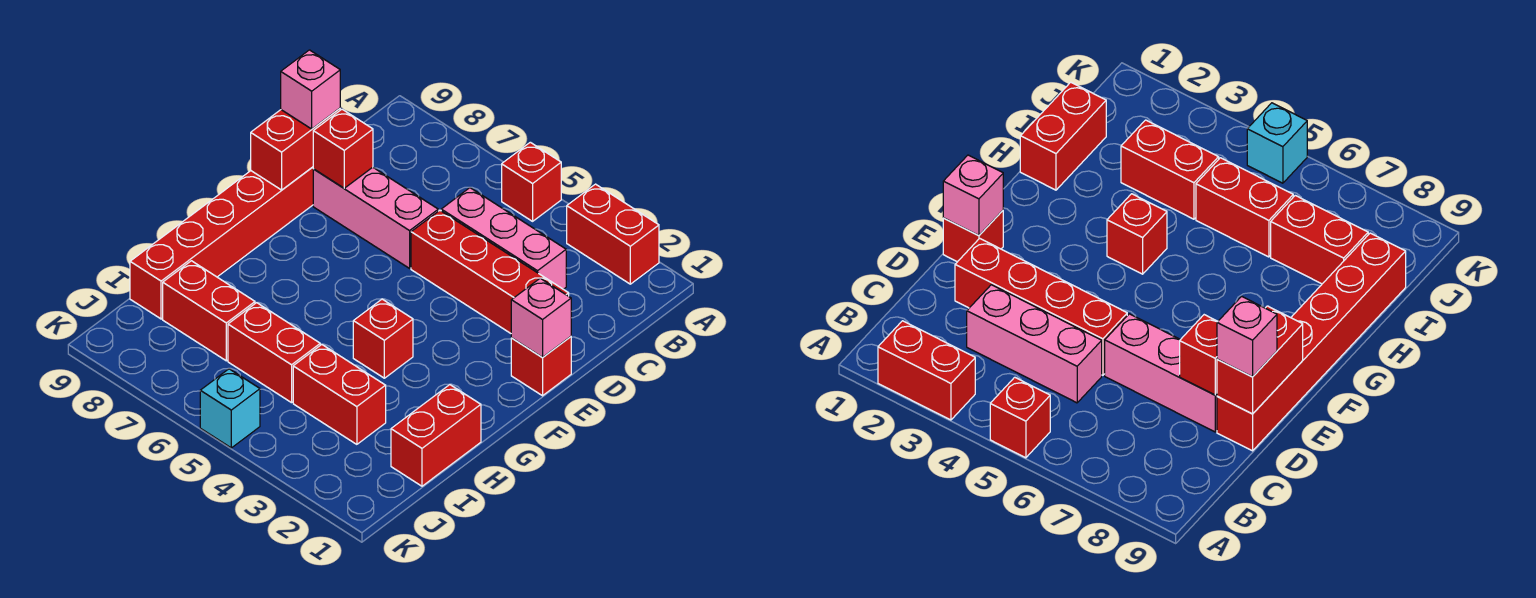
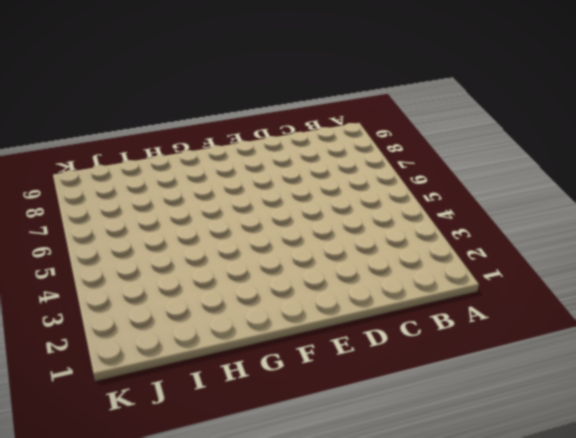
none -> red brick A2:A3 level 1
none -> red brick A5 level 1
none -> pink brick C3:C5 level 1

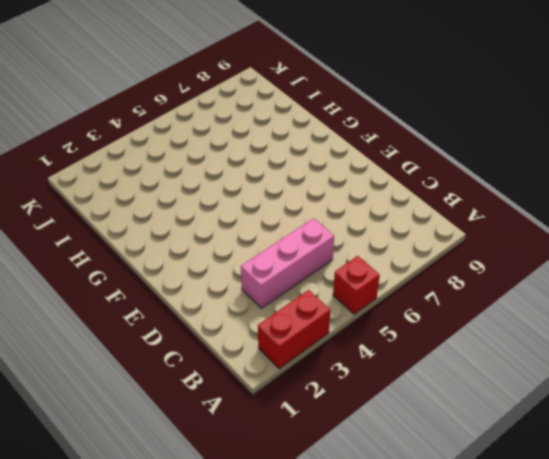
none -> red brick D2:D5 level 1
none -> pink brick D6:D8 level 1
none -> red brick D9:I9 level 1

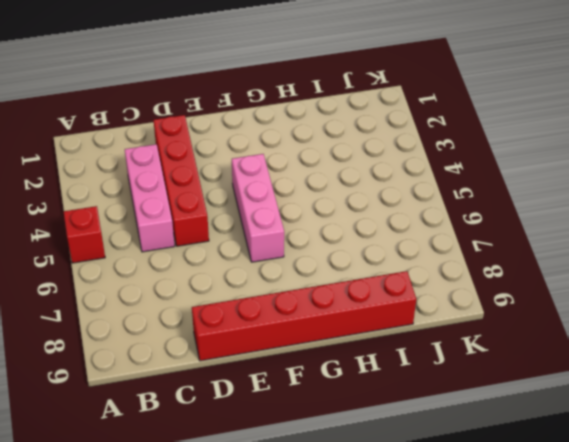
pink brick F4:F6 level 1 -> pink brick D6:D8 level 1
none -> red brick A2:A3 level 1
none -> red brick E1 level 1
none -> red brick G4 level 1

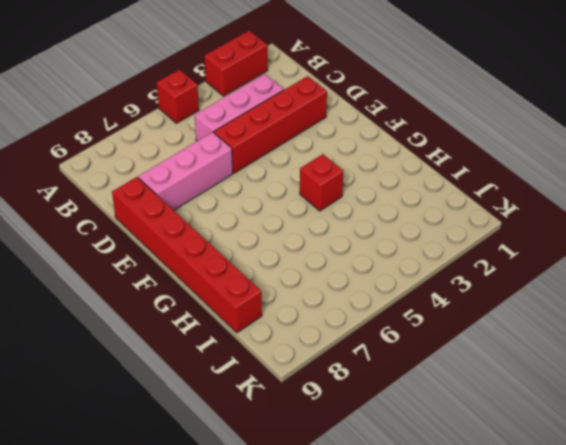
none -> red brick E1 level 1
none -> red brick H1:I1 level 1
none -> red brick I3:I4 level 1

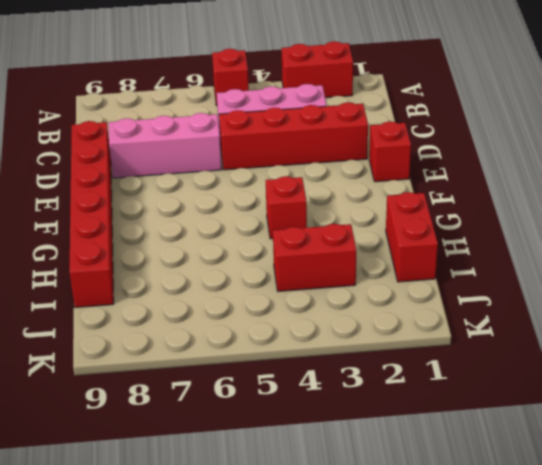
none -> red brick I5:I6 level 1
none -> red brick I7:I8 level 1
none -> cyan brick K5 level 1

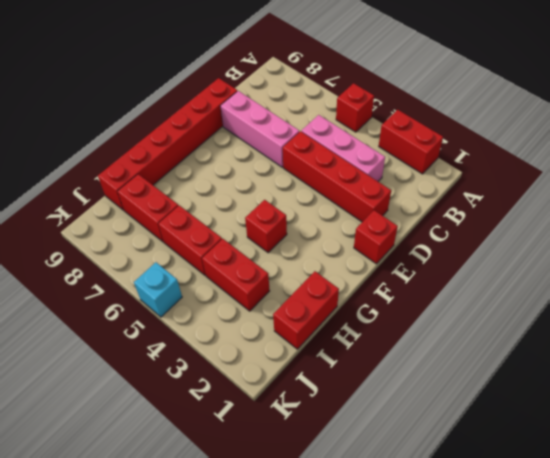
none -> red brick D8 level 2
none -> red brick D9:E9 level 2
none -> pink brick E1 level 2

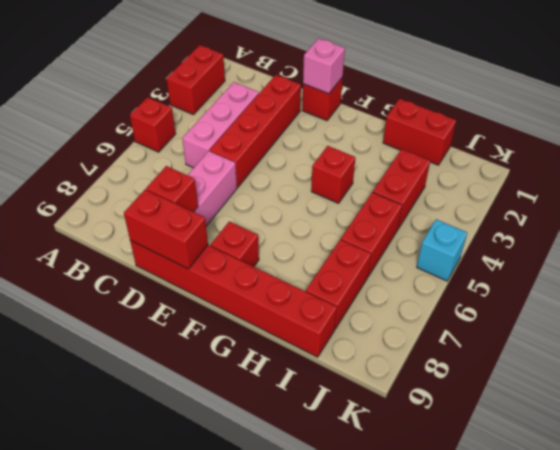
red brick F8 level 1 -> none
none -> pink brick D9 level 3

